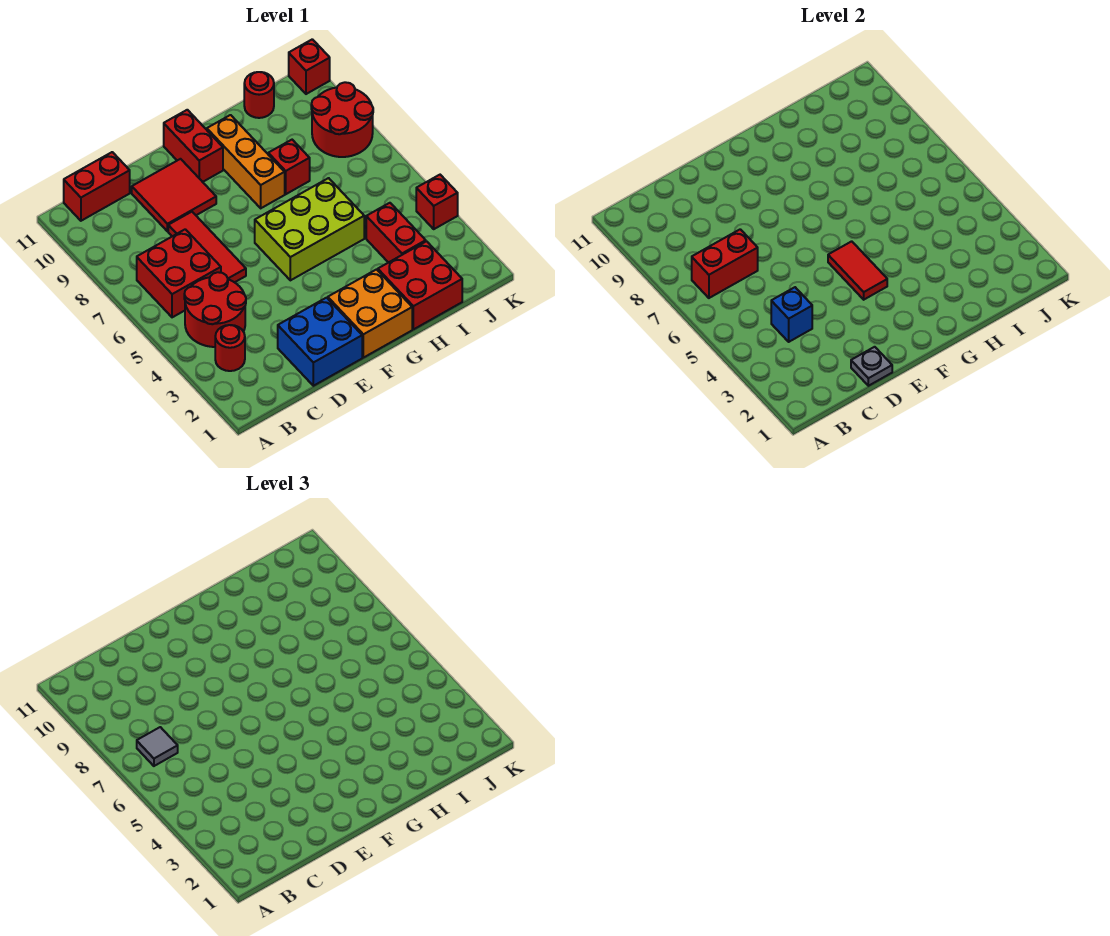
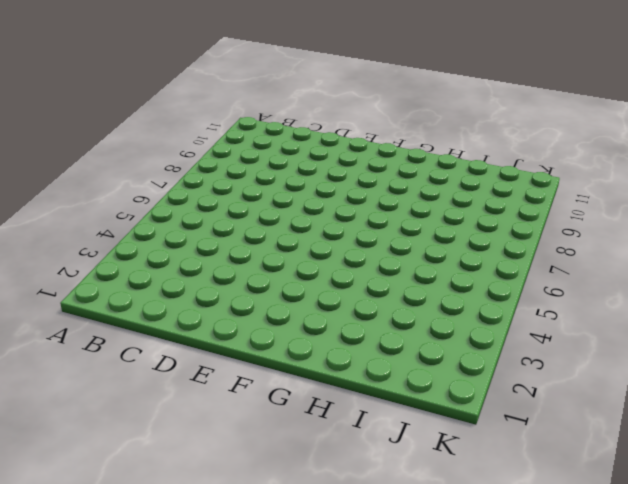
none -> red round brick B3 level 1
none -> red round brick B4:C5 level 1
none -> red brick B6:C7 level 1

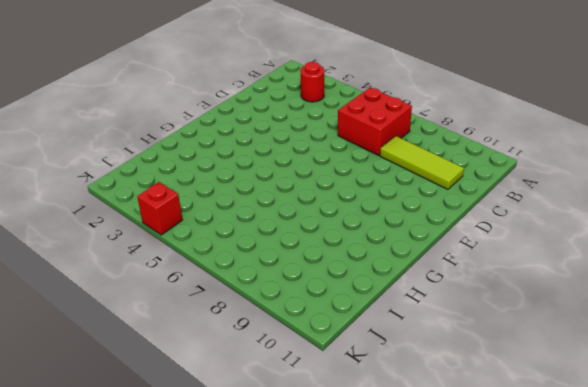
lime tile C8:C10 level 1 -> none
none -> red round brick B4:C5 level 1
none -> red brick B11:C11 level 1
none -> blue brick D1:E2 level 1

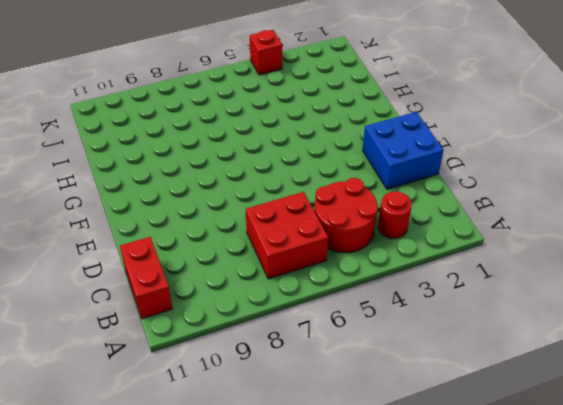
none -> red tile D6:D8 level 1
none -> red tile D9:E10 level 1
none -> orange brick F1:G2 level 1

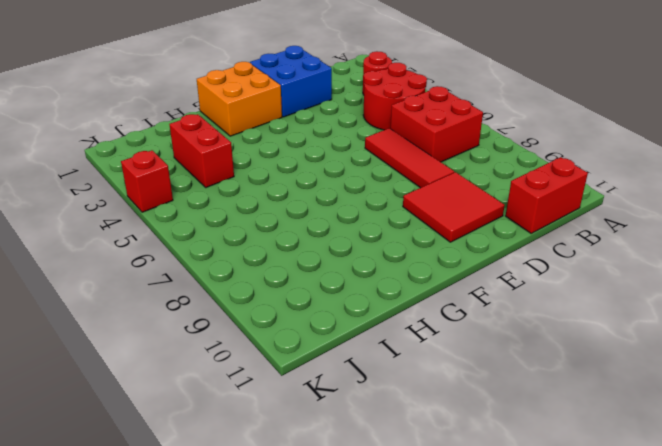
none -> lime brick F5:H6 level 1
none -> red brick F10:F11 level 1
none -> orange brick G8:G10 level 1

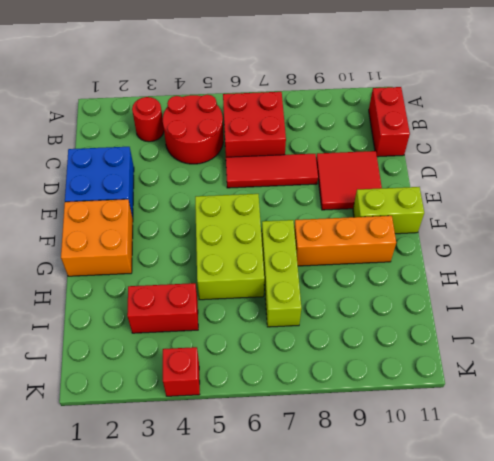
lime brick F10:F11 level 1 -> red brick F10:F11 level 1
lime brick G7:I7 level 1 -> none
none -> red brick H1:I2 level 1
none -> red brick H8 level 1
none -> red round brick I11 level 1

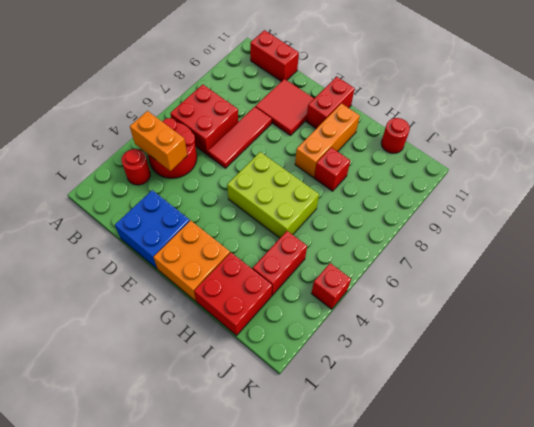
orange brick B4:C4 level 2 -> blue brick C4 level 2
none -> red round brick J8:K9 level 1
none -> red brick K11 level 1
none -> red brick B7:C7 level 2

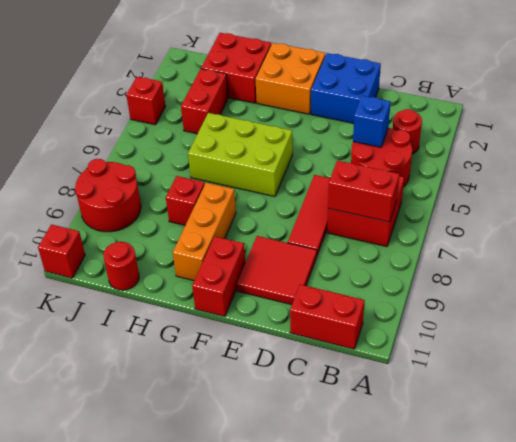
none -> grey plate D1 level 2
none -> red tile F4:F5 level 2
none -> grey tile B7 level 3

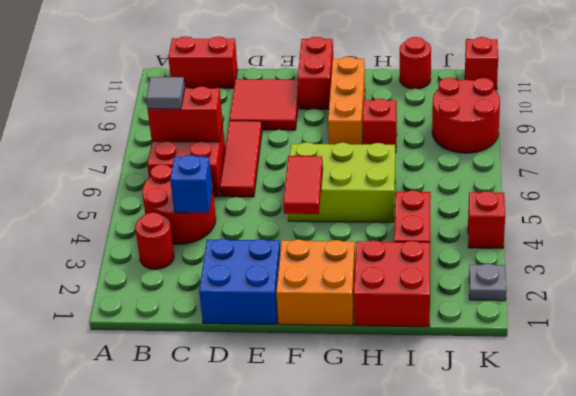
grey plate K2 level 1 -> grey plate D1 level 2

